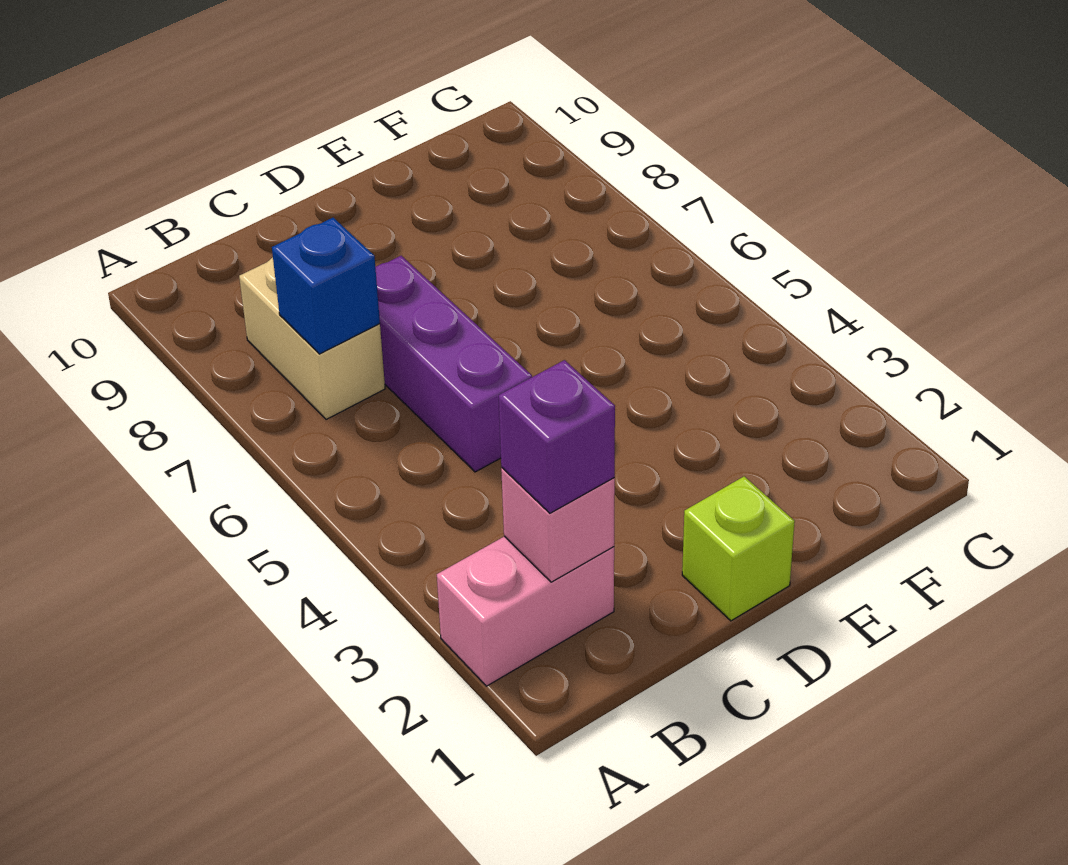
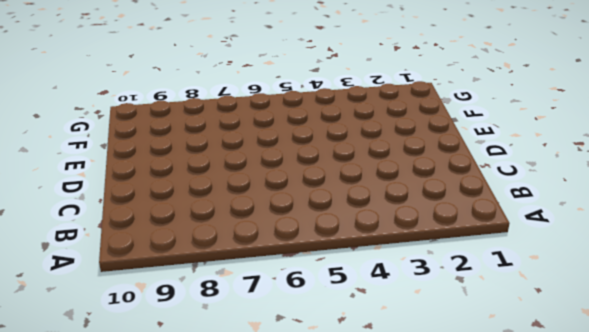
none -> pink brick A2:B2 level 1
none -> tan brick B7:B8 level 1

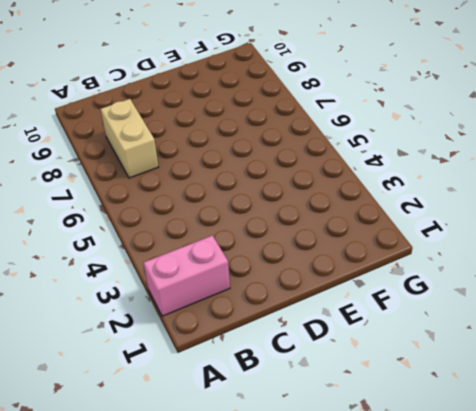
none -> purple brick C5:C7 level 1
none -> lime brick D1 level 1

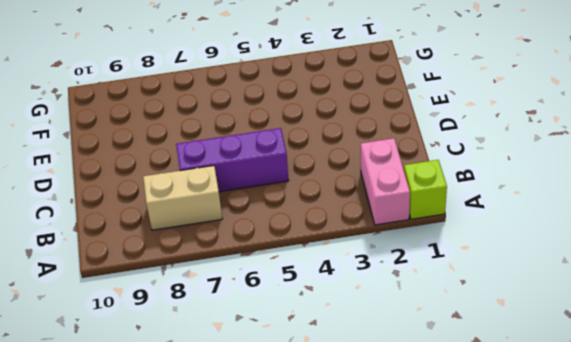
lime brick A1 level 1 -> lime brick D1 level 1
none -> pink brick B2 level 2
none -> blue brick B7 level 2

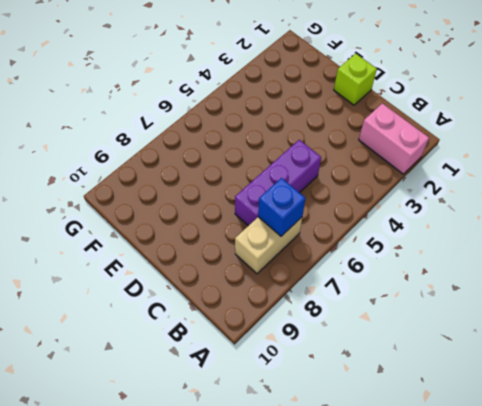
none -> pink brick B2 level 2
none -> purple brick B2 level 3

